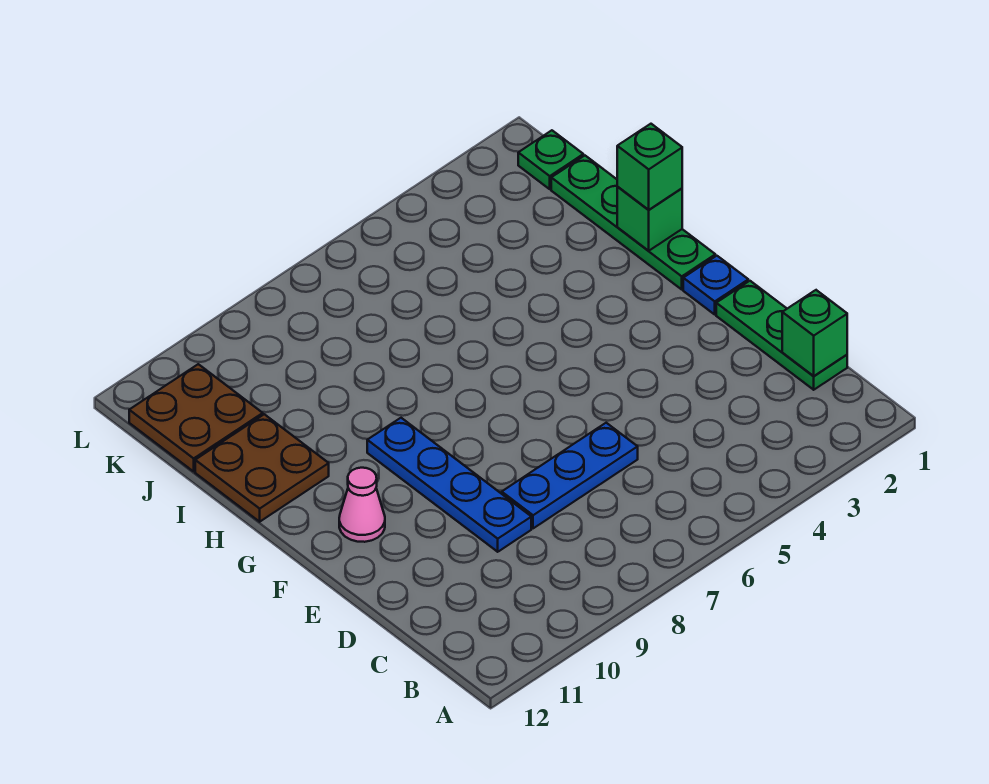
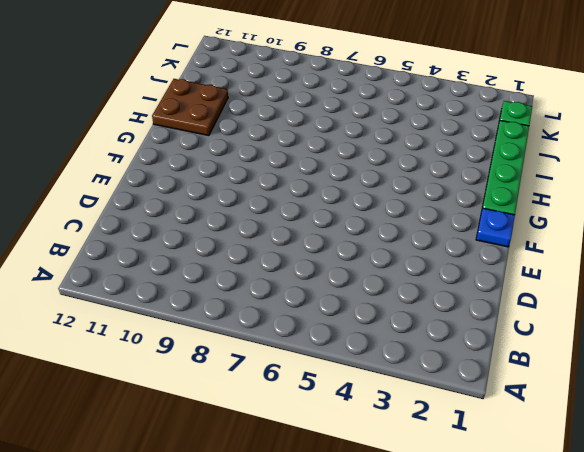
none -> green plate C1:E1 level 1
none -> blue plate D6:D8 level 1
none -> blue plate D9:G9 level 1

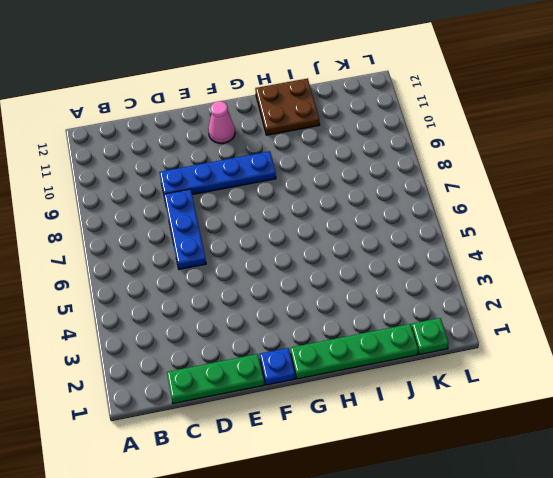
none -> brown plate J11:K12 level 1
none -> green brick C1 level 2
none -> green brick H1 level 2

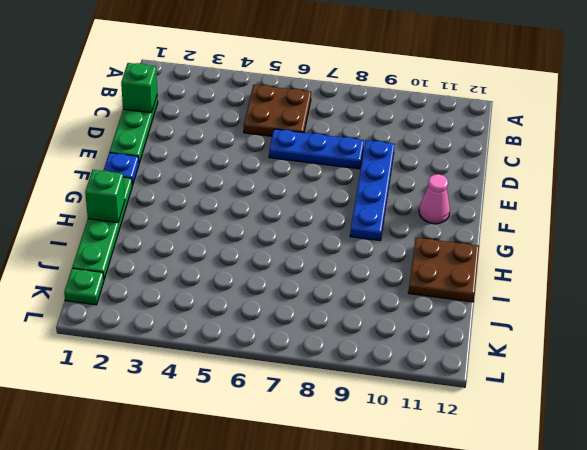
brown plate B5:C6 level 1 -> brown plate J11:K12 level 1
none -> green brick H1 level 3

